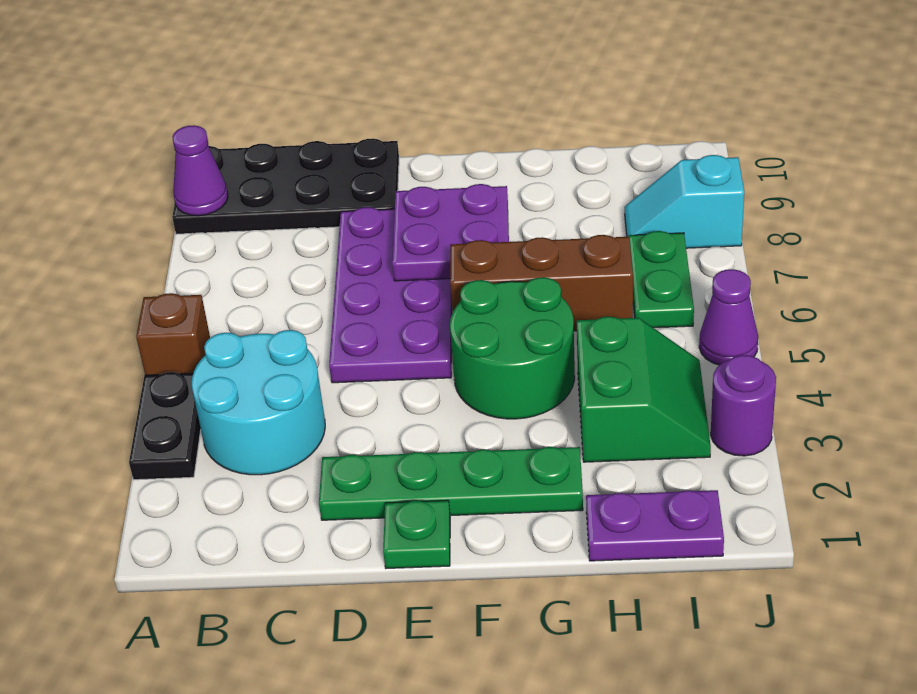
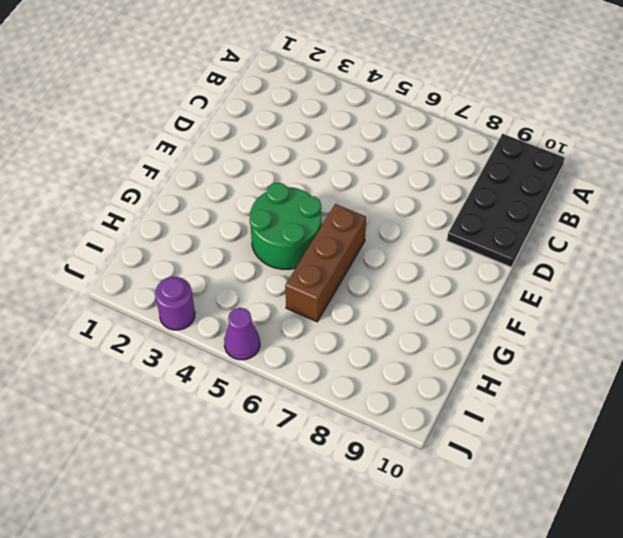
none -> black plate A3:A4 level 1
none -> brown brick A5 level 1
none -> cyan round brick B3:C4 level 1

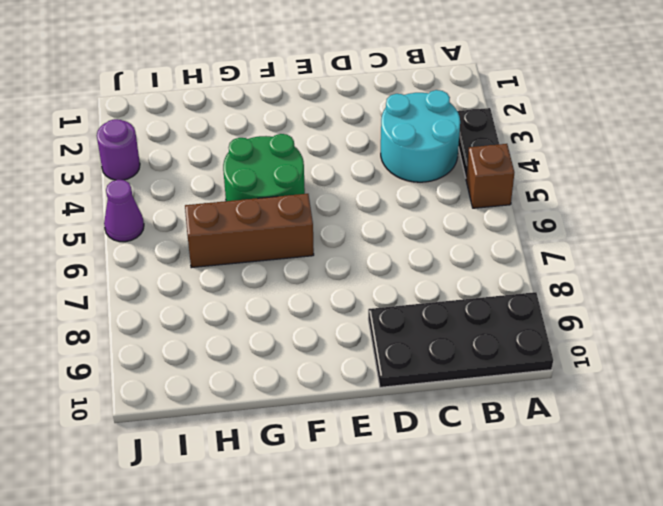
none -> green plate D2:G2 level 1
none -> purple plate D5:E8 level 1
none -> green plate E1 level 1

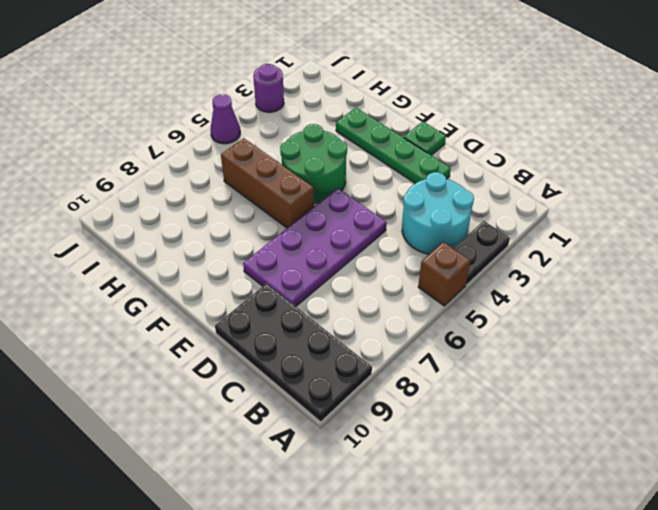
none -> purple plate H1:I1 level 1
none -> green slope H3:I4 level 1 top H
none -> green plate I6:I7 level 1

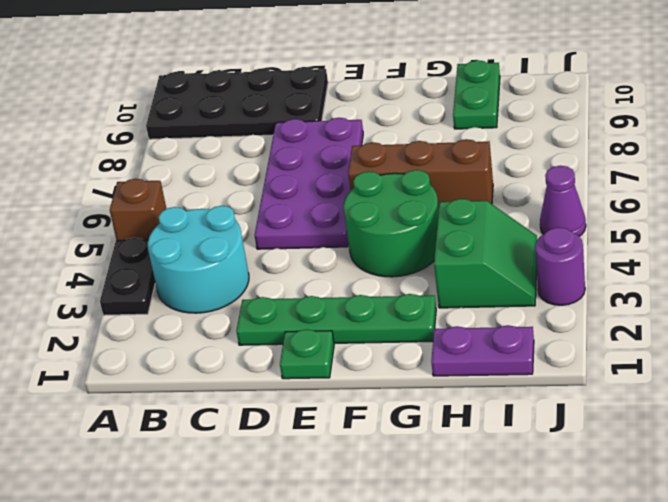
green plate H9:H10 level 1 -> green plate I6:I7 level 1
none -> cyan slope I8:J8 level 1 top J
none -> purple cone A9 level 2
none -> purple plate E7:F8 level 2

